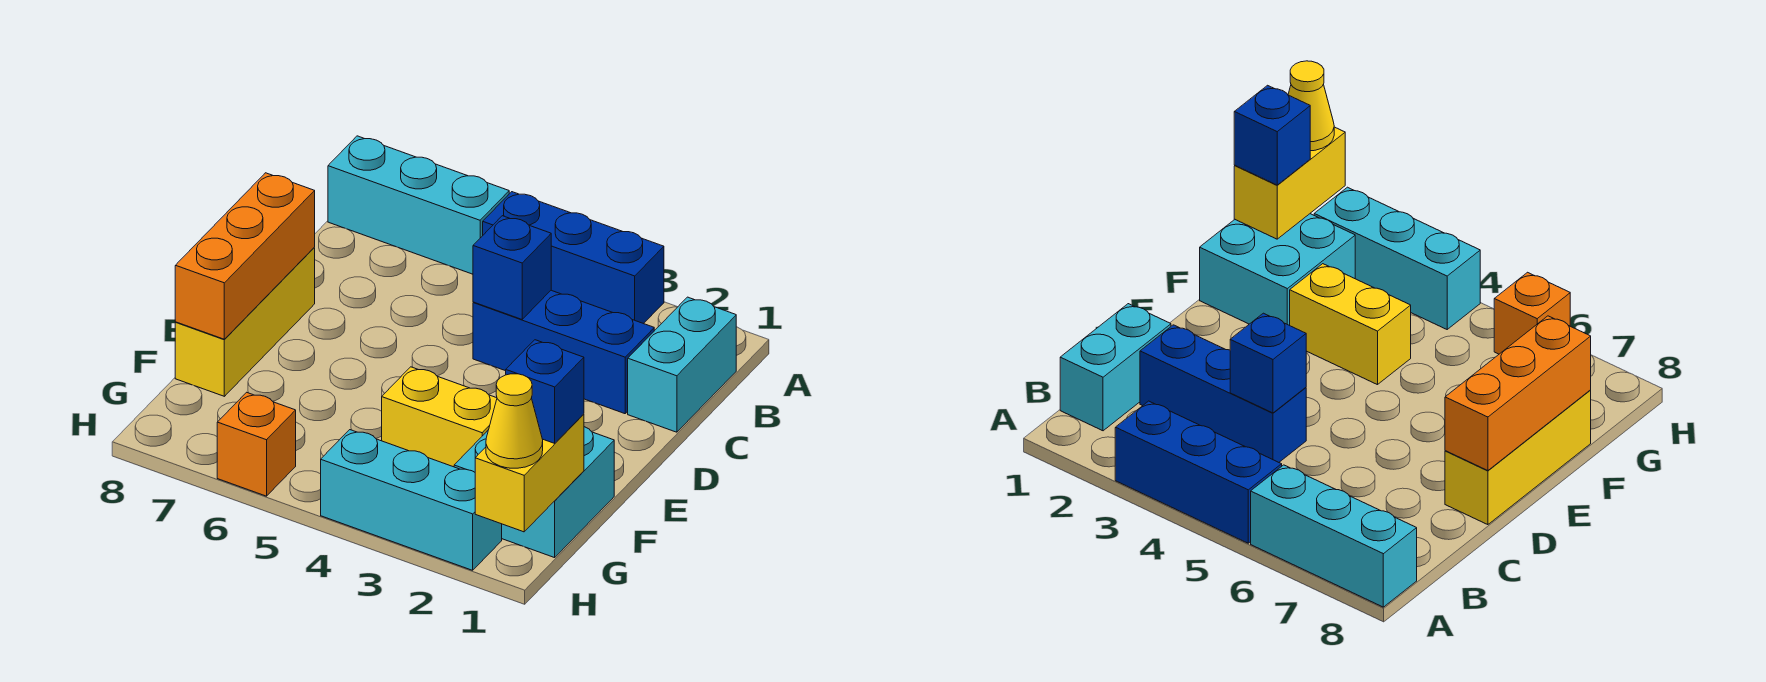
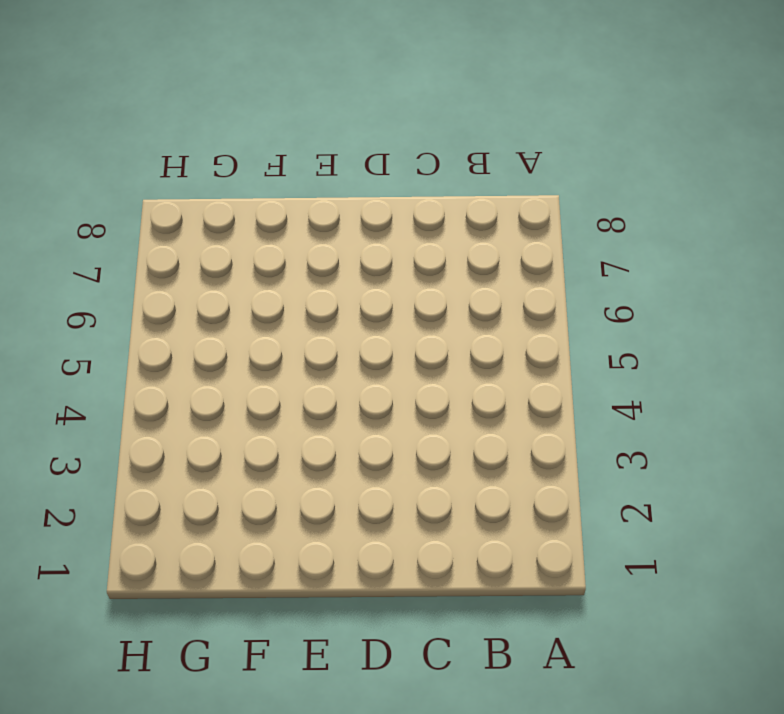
none -> blue brick A3:A5 level 1
none -> cyan brick A6:A8 level 1
none -> cyan brick B1:C1 level 1

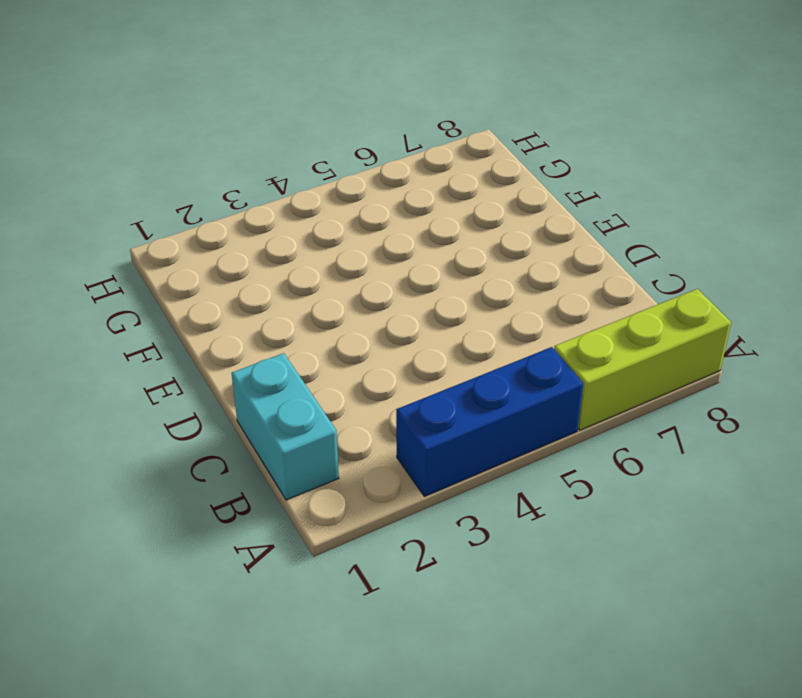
lime brick A6:A8 level 1 -> cyan brick A6:A8 level 1
none -> blue brick C2:C4 level 1
none -> yellow brick D8:F8 level 1
none -> cyan brick F1:G2 level 1

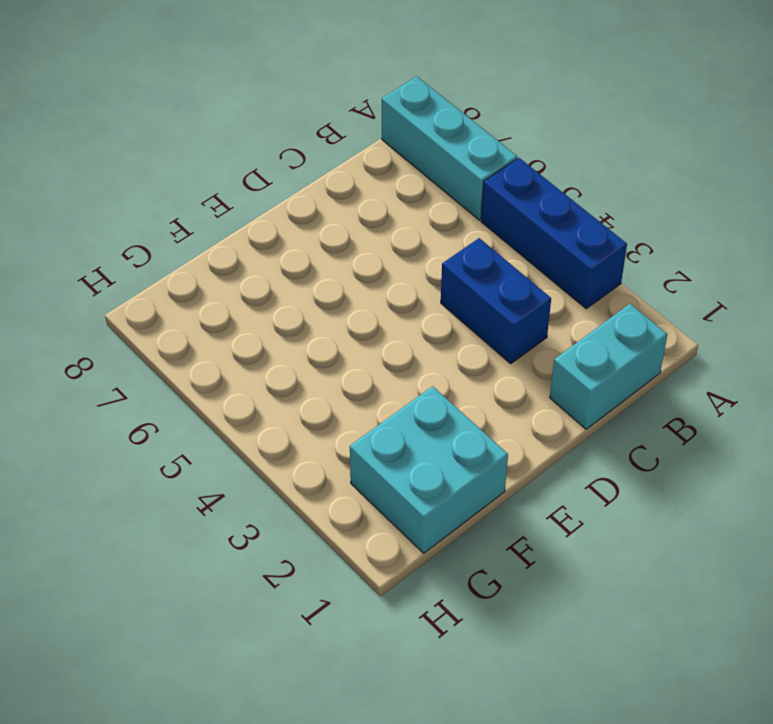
blue brick C3:C4 level 1 -> blue brick C2:C4 level 1
none -> yellow brick D8:F8 level 1
none -> yellow brick F3:F4 level 1
none -> cyan brick H2:H4 level 1

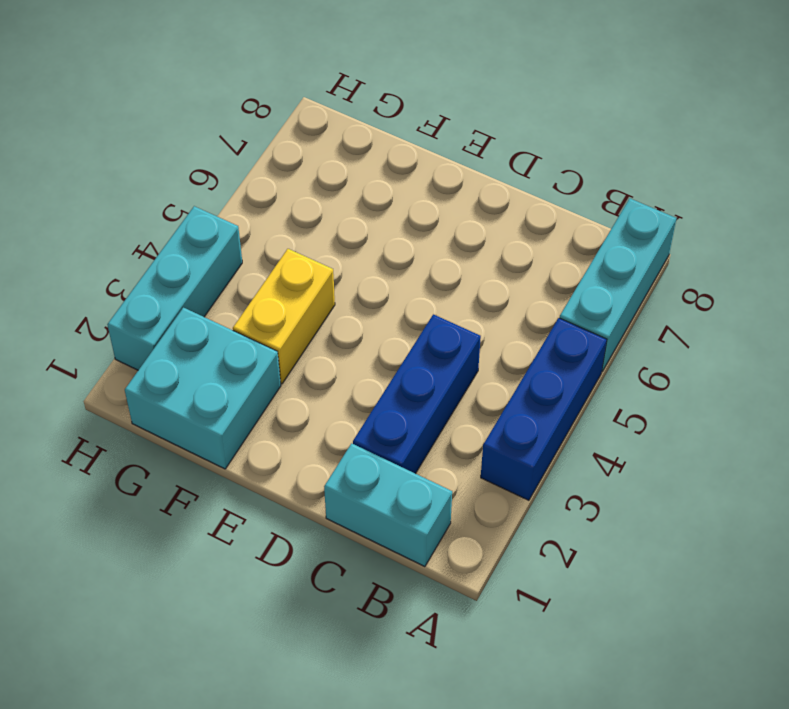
none -> yellow brick D8:F8 level 1
none -> orange brick H6 level 1
none -> blue brick C4 level 2

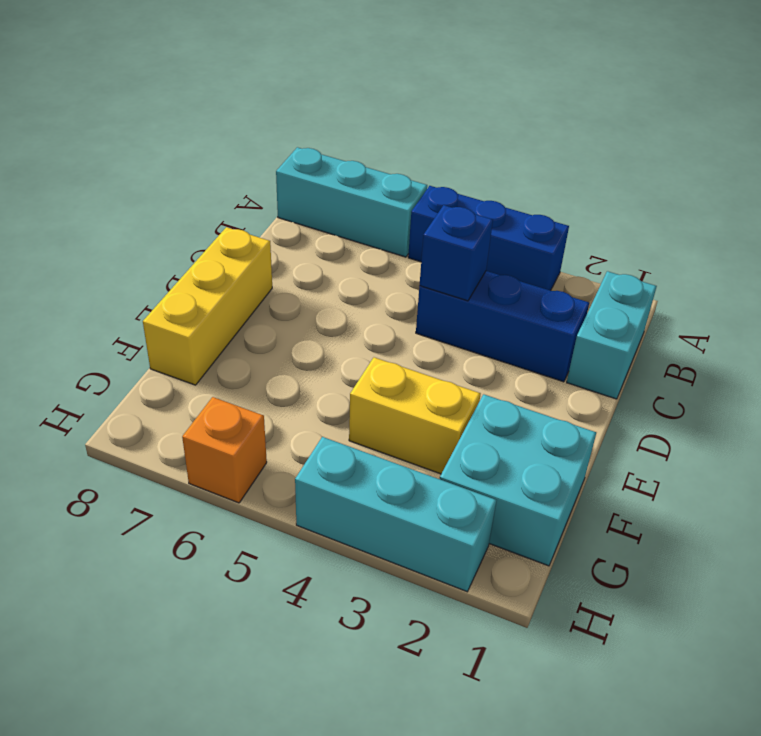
none -> orange brick D8:F8 level 2
none -> yellow brick G1:H1 level 2
none -> blue brick G1 level 3

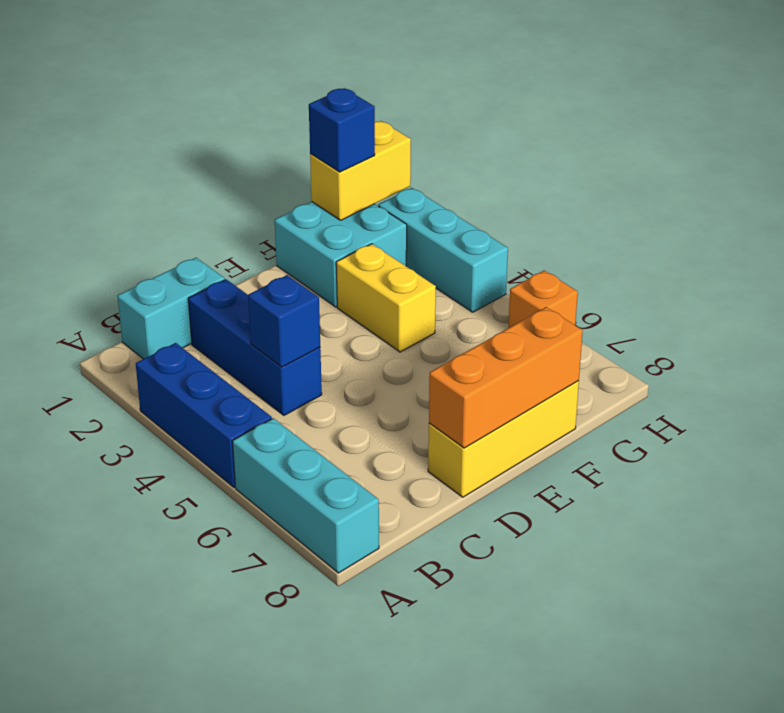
none -> yellow cone H1 level 3

